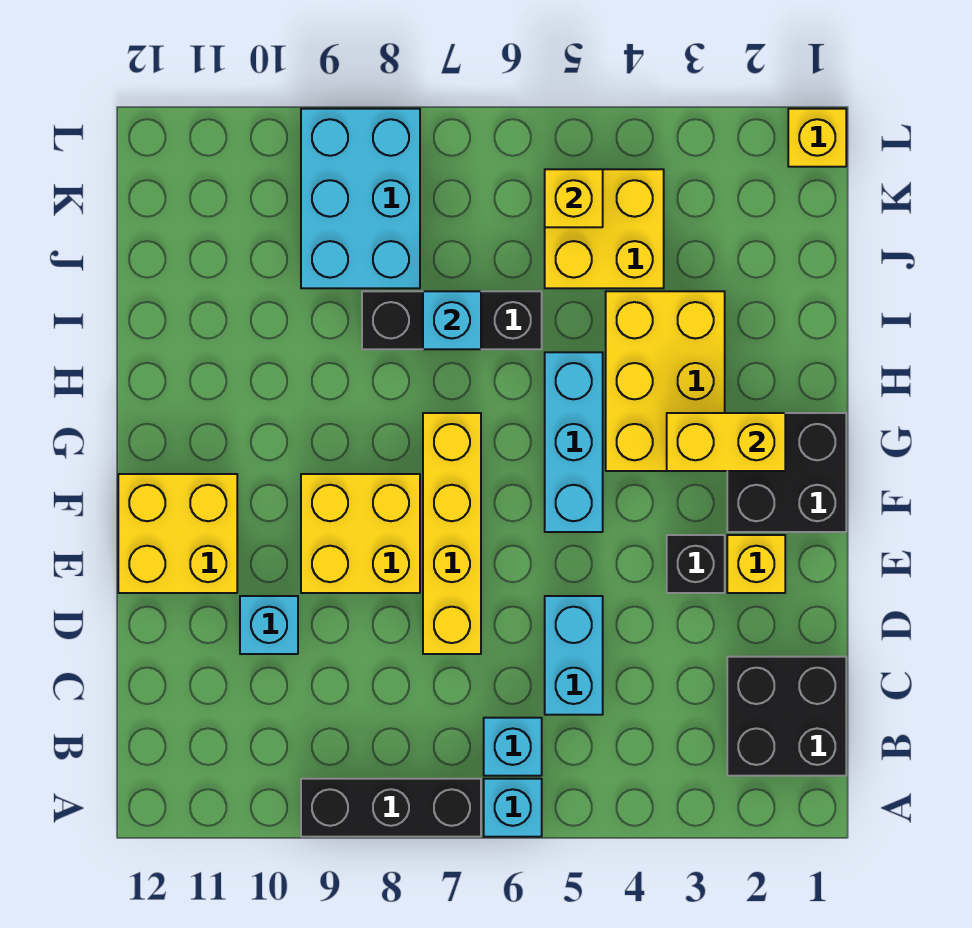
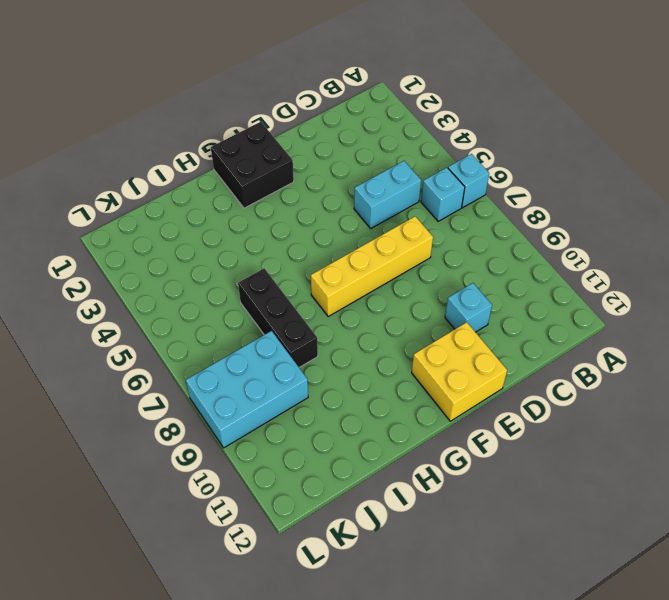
none -> black brick A7:A9 level 1
none -> black brick B1:C2 level 1
none -> yellow brick E2 level 1

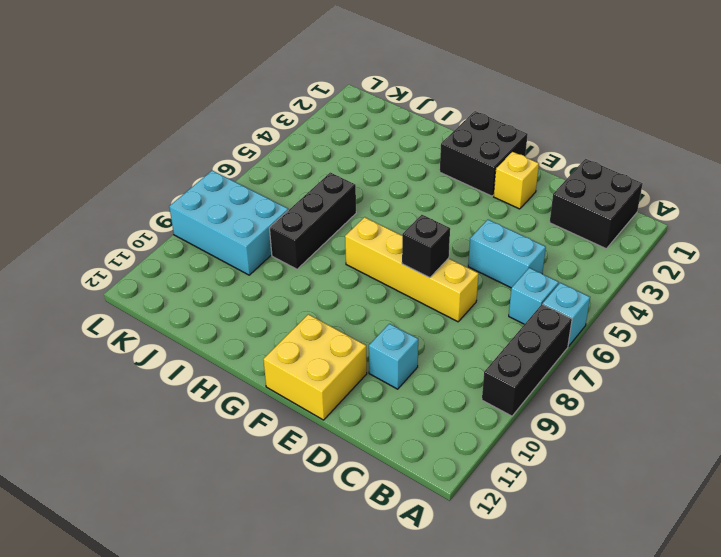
black brick E7 level 2 -> black brick E3 level 1
none -> yellow brick E8:F9 level 1
none -> cyan brick F5:H5 level 1
none -> yellow brick G3:I4 level 1

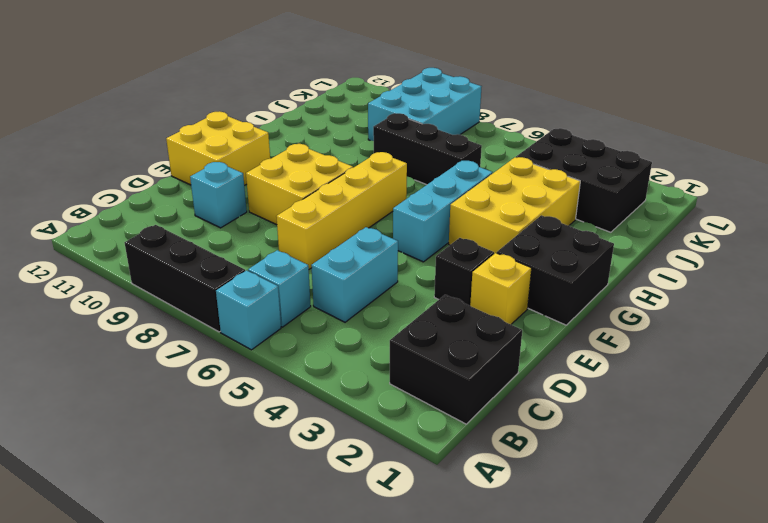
black brick J2:K4 level 1 -> yellow brick J4:K5 level 1
none -> yellow brick L1 level 1
none -> yellow brick G2:G3 level 2
none -> cyan brick I7 level 2

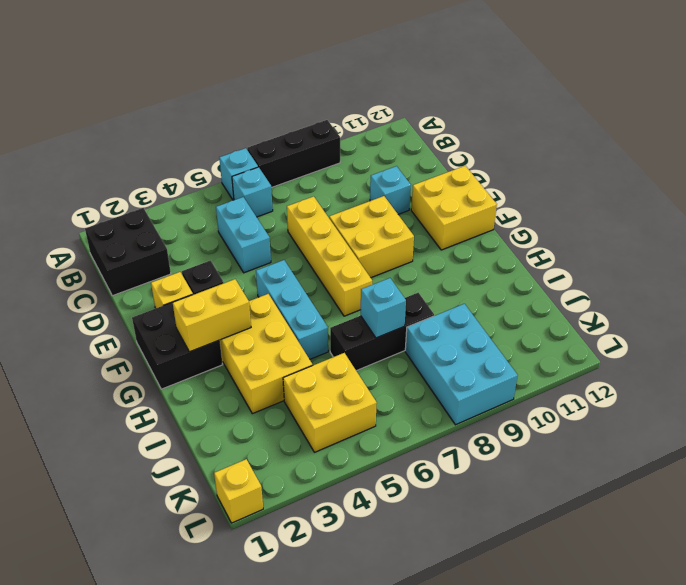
none -> yellow brick K5 level 2

